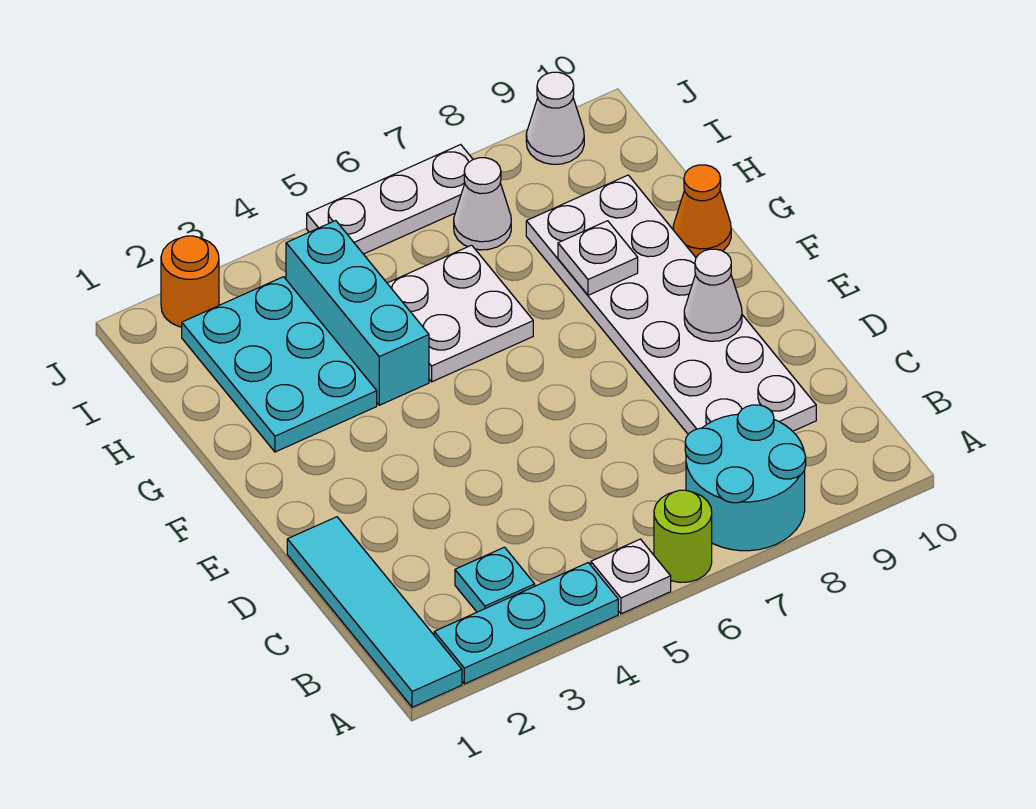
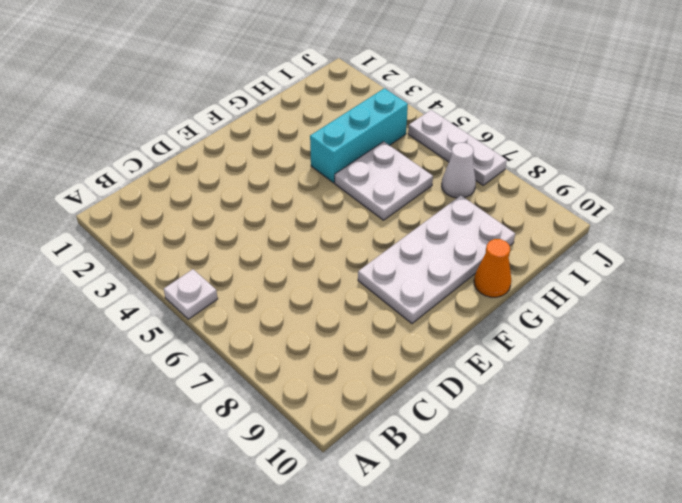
white plate E8:H9 level 1 -> white plate C8:H9 level 1
none -> cyan tile A1:D1 level 1
none -> cyan plate A2:A4 level 1
none -> lime round brick A6 level 1

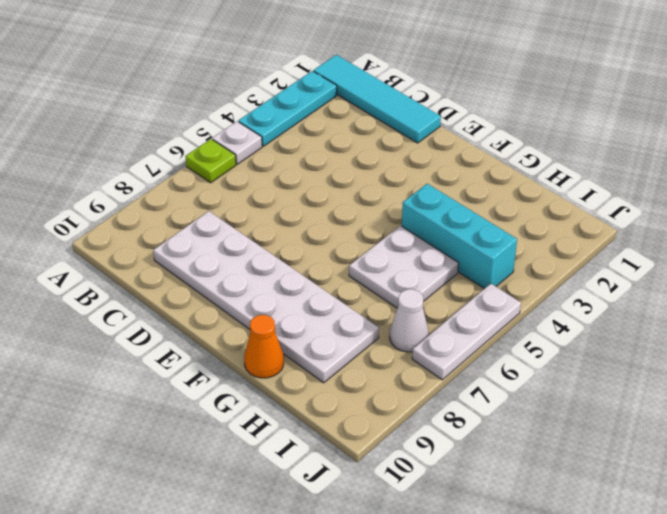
lime plate A6 level 1 -> lime round brick A6 level 1
none -> cyan round brick A7:B8 level 1
none -> cyan plate B3 level 1
none -> cyan plate G2:I3 level 1

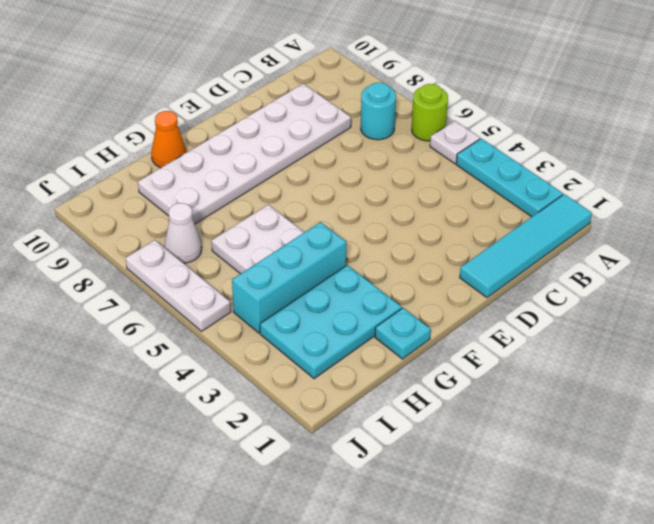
cyan round brick B7 level 1 -> cyan round brick A7:B8 level 1
cyan plate G1 level 1 -> cyan plate B3 level 1
none -> orange round brick J2 level 1
none -> white cone J9 level 1
none -> white cone E9 level 2

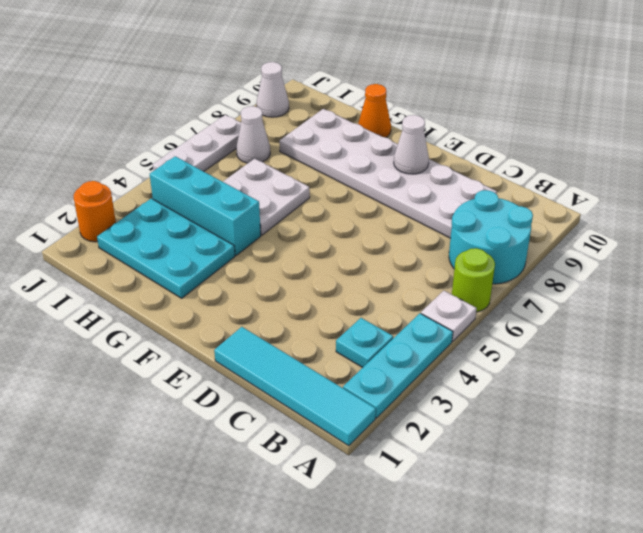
none -> white plate G8 level 2

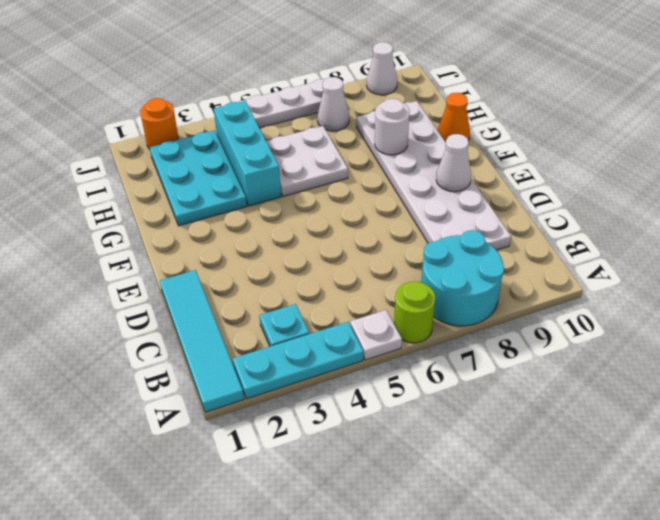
white round brick G8 level 2 -> white plate G8 level 2

